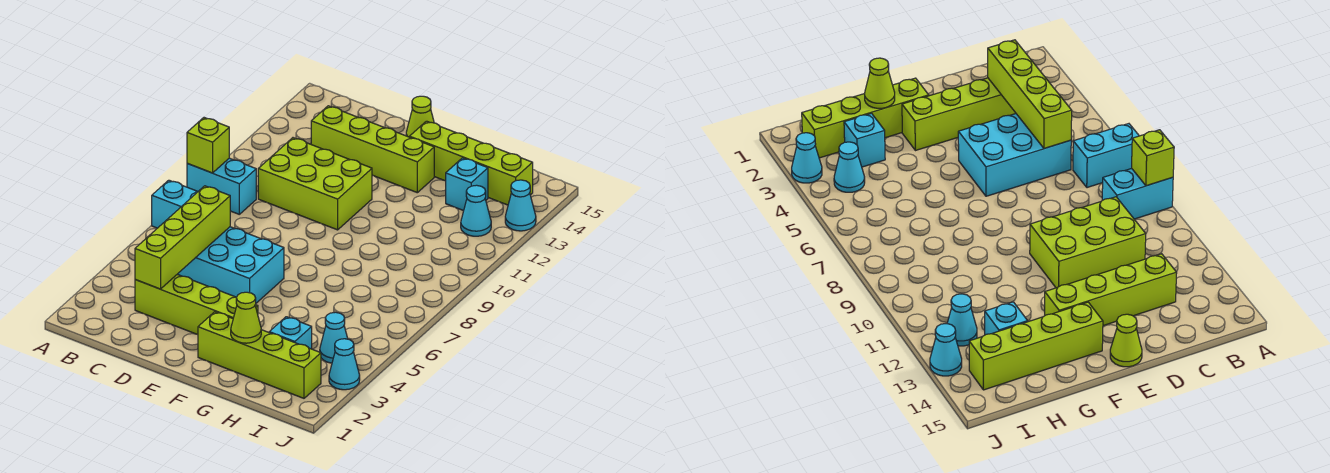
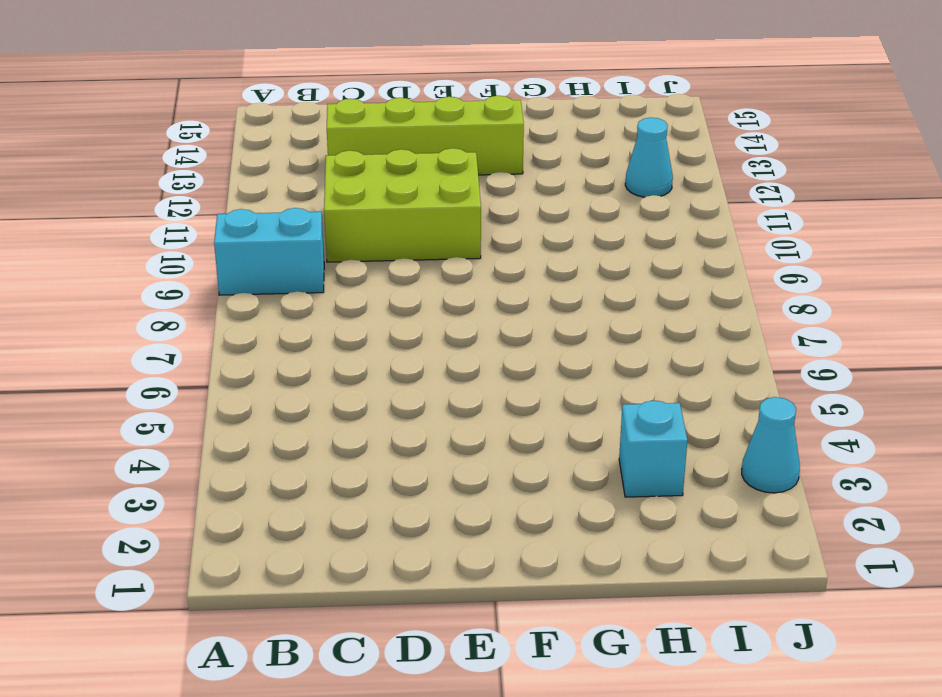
none -> cyan brick A7:B7 level 1
none -> lime brick C3:F3 level 1
none -> cyan brick C5:E6 level 1

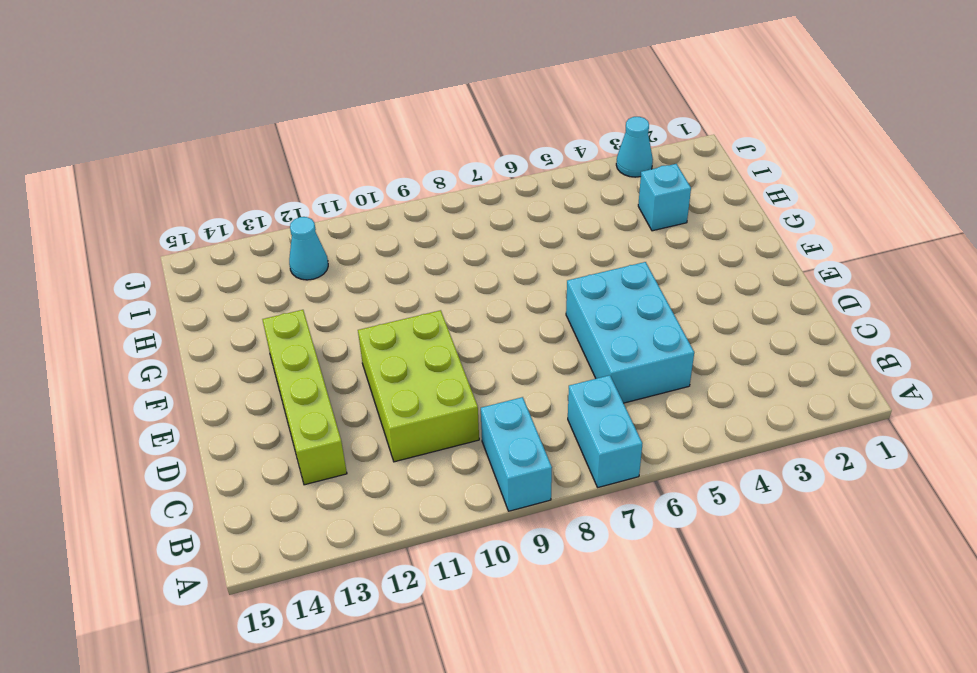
none -> lime brick C3:F3 level 1
none -> lime cone E15 level 1
none -> lime brick F2:I2 level 1

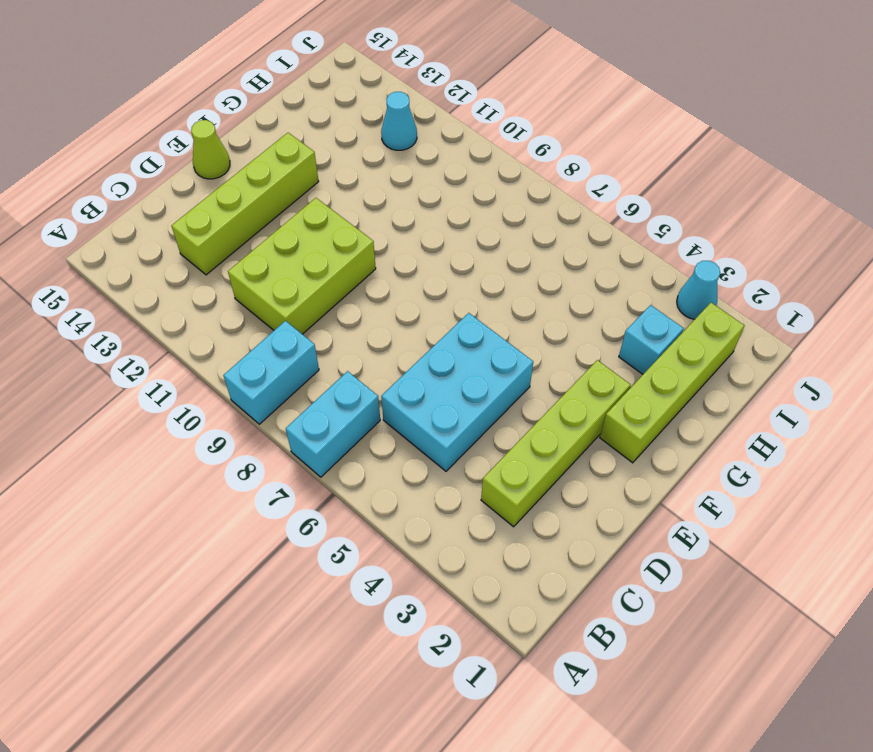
none -> lime brick F14:I14 level 1
none -> cyan brick H13 level 1
none -> cyan cone I4 level 1

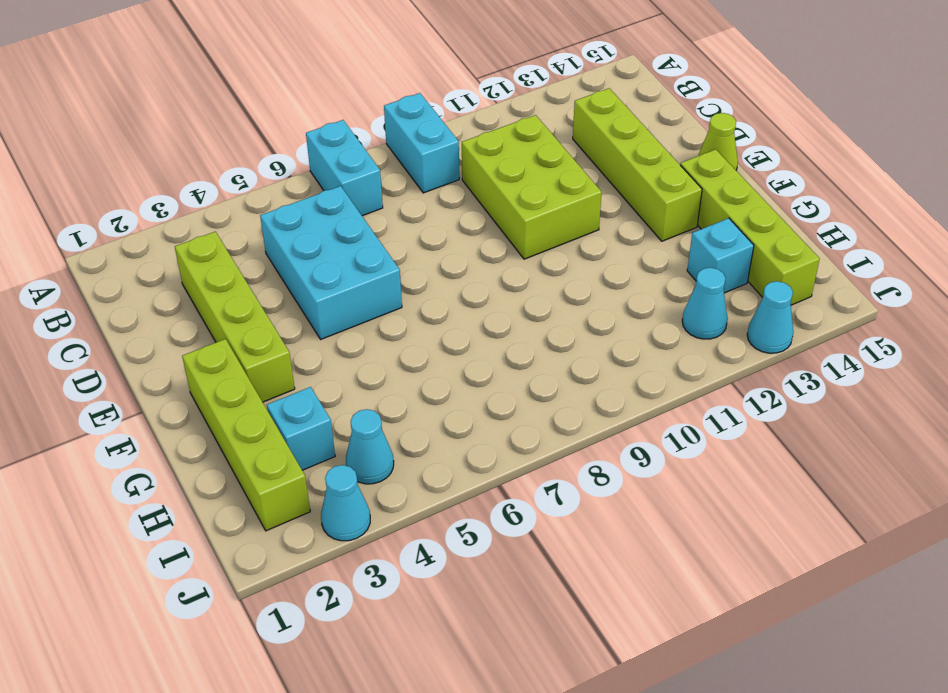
none -> lime brick A9 level 2
none -> lime brick C3:C6 level 2
none -> lime cone G2 level 2

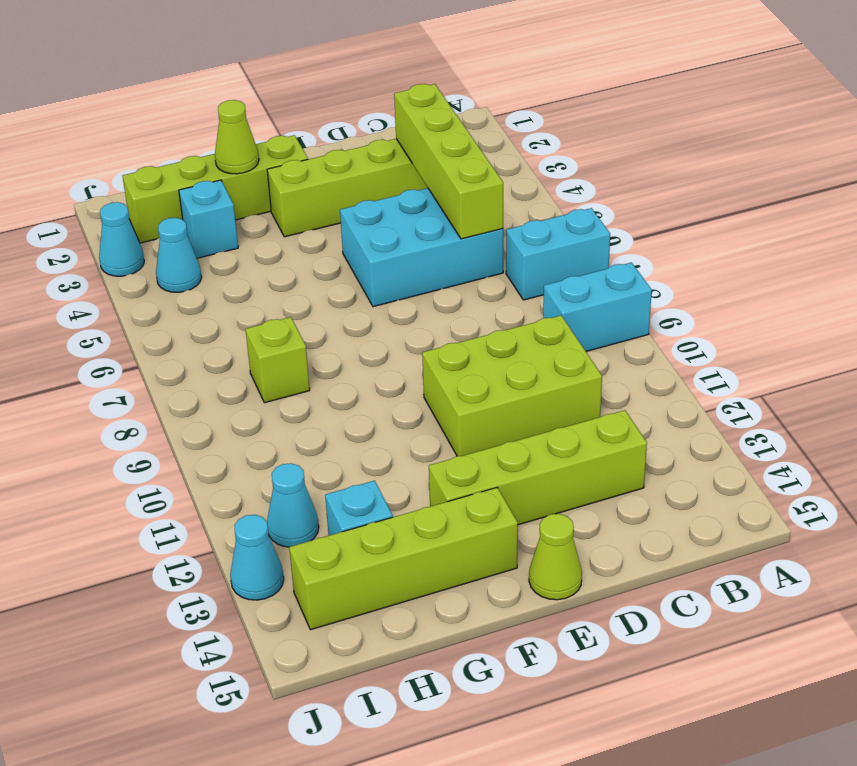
lime brick H8 level 1 -> lime brick A9 level 2

